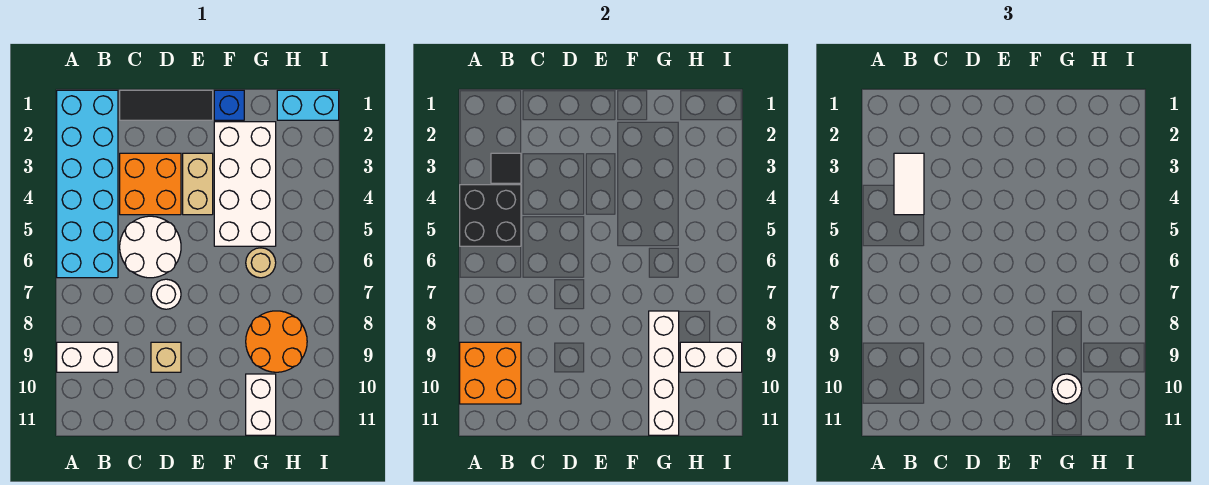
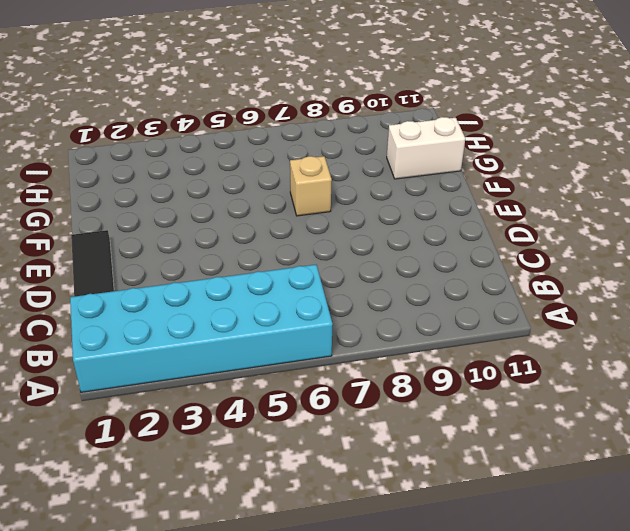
tan brick F7 level 1 -> tan brick D9 level 1
none -> white brick A9:B9 level 1
none -> orange brick C3:D4 level 1
none -> white round brick C5:D6 level 1

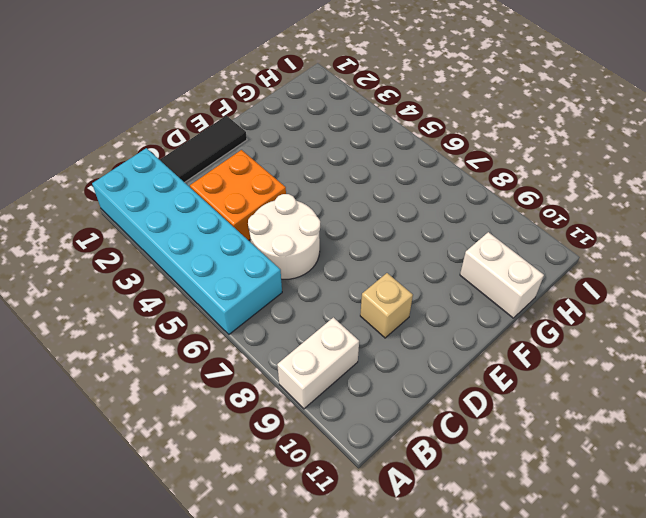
none -> white round brick D7 level 1
none -> tan brick E3:E4 level 1
none -> blue brick F1 level 1

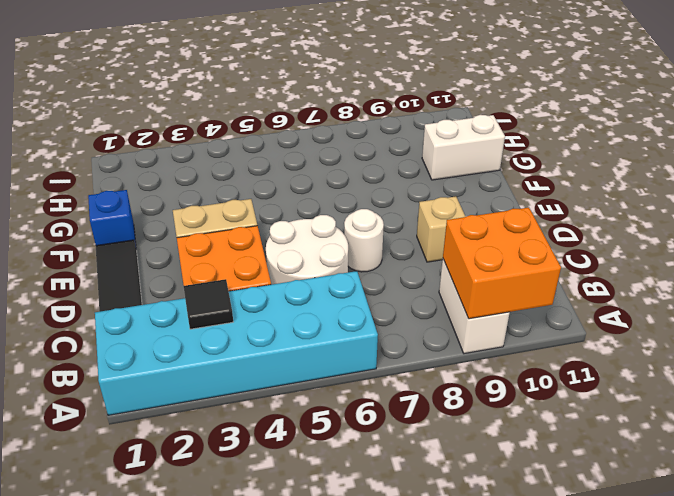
none -> white brick F2:G5 level 1
none -> tan round brick G6 level 1
none -> orange round brick G8:H9 level 1

